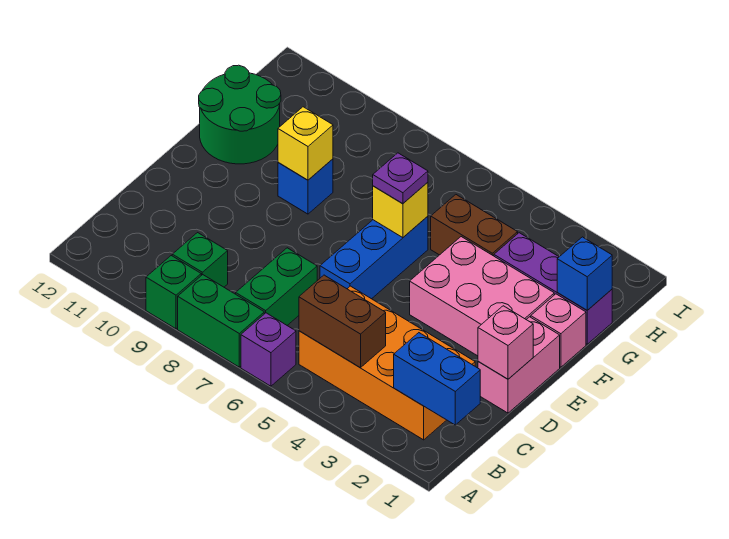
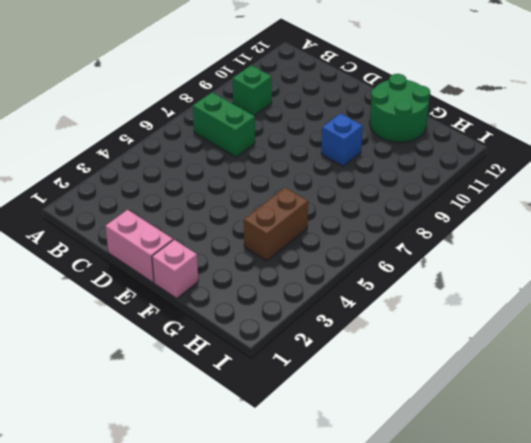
none -> purple brick A6 level 1
none -> green brick A7:A8 level 1
none -> green brick A9 level 1

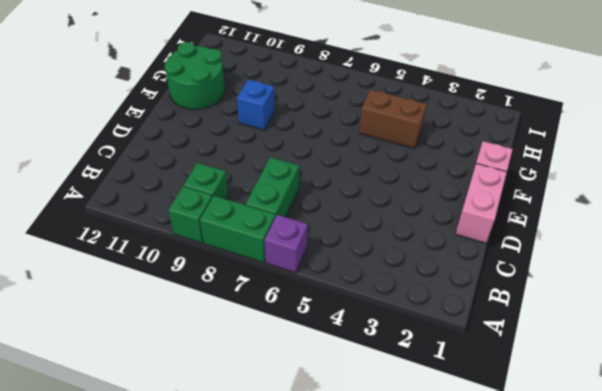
none -> orange brick B2:C5 level 1
none -> blue brick D6:F6 level 1
none -> pink brick E2:F4 level 1

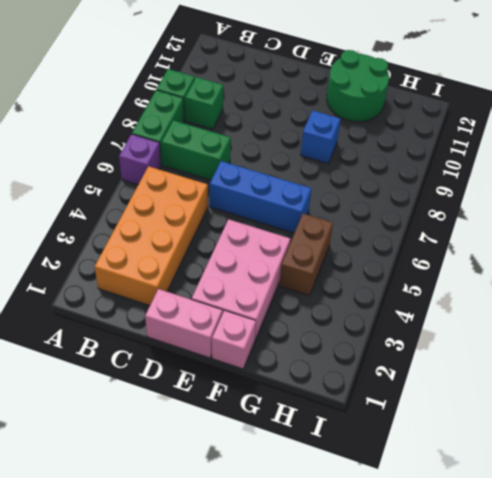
none -> purple brick G1:G3 level 1
none -> blue brick B1:B2 level 2
none -> brown brick B4:B5 level 2

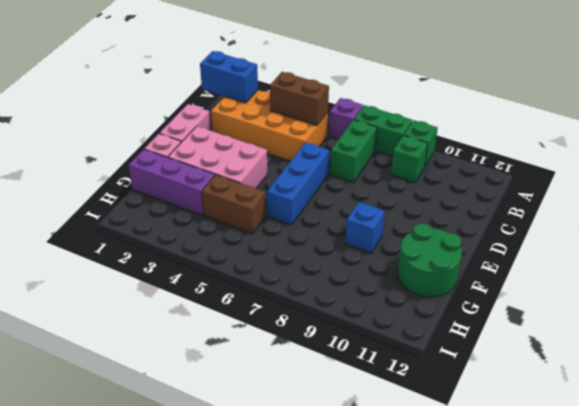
none -> pink brick D1 level 2
none -> yellow brick F6 level 2
none -> yellow brick F9 level 2

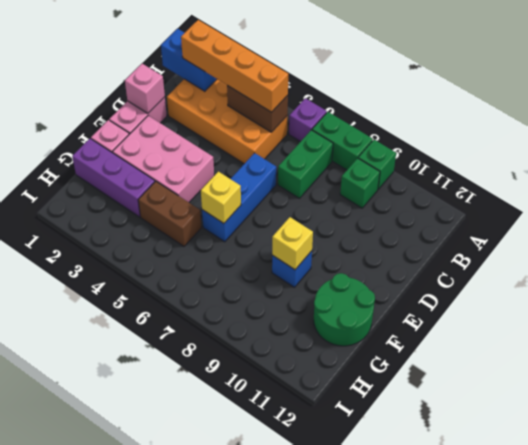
orange brick B2:B5 level 3 -> none
none -> blue brick G1 level 2
none -> purple plate F6 level 3

